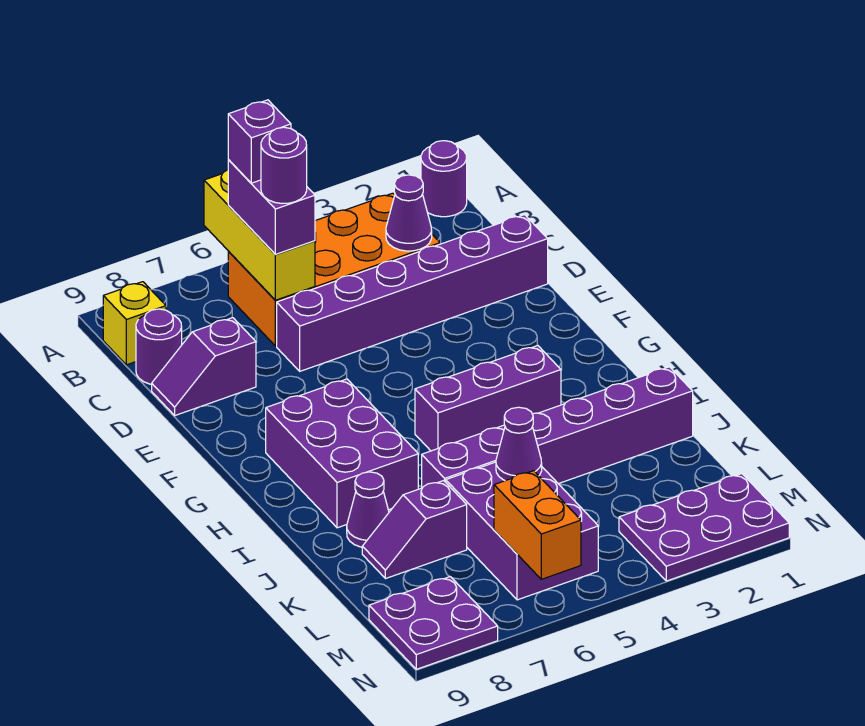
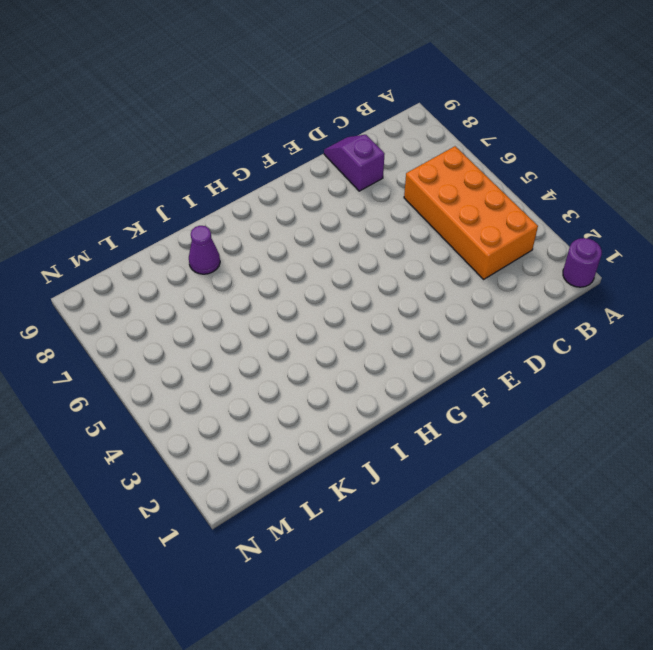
none -> yellow brick B9 level 1
none -> purple round brick C9 level 1
none -> purple brick D1:D6 level 1

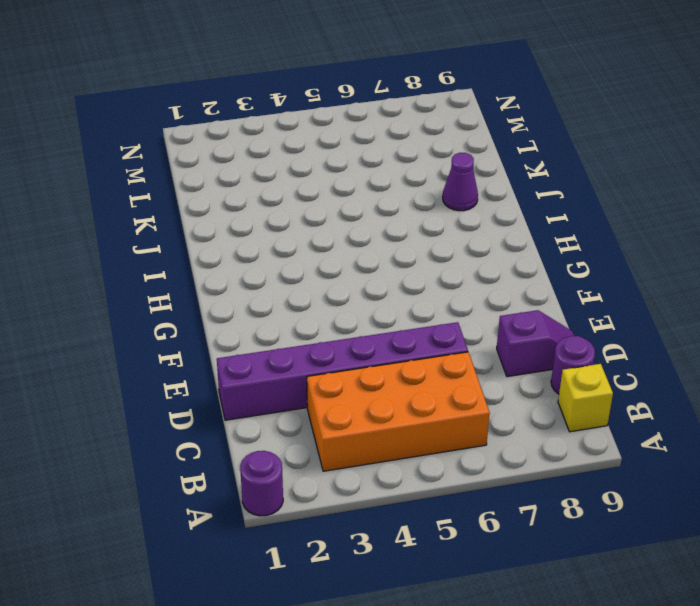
none -> purple brick G7:I8 level 1
none -> purple brick H3:H5 level 1
none -> purple brick J1:J6 level 1

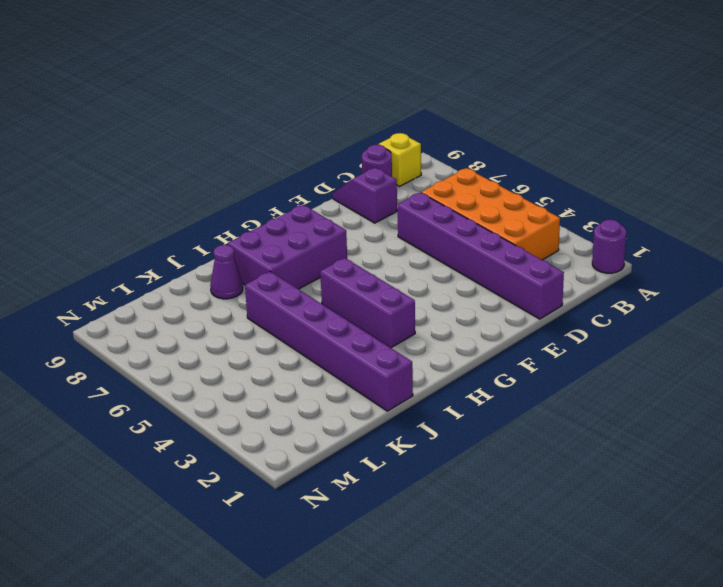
none -> purple brick K5:M6 level 1
none -> purple slope K7:K8 level 1 top 7
none -> purple plate M1:N3 level 1

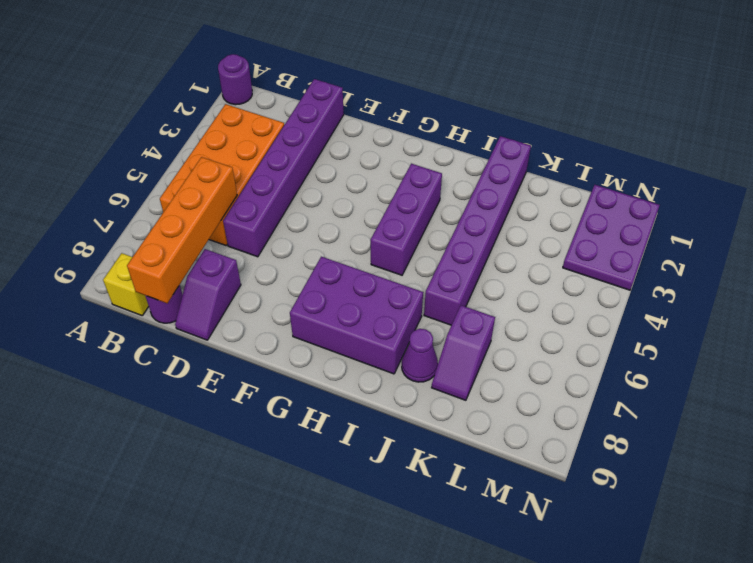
orange brick C6:C9 level 2 -> yellow brick A6:C6 level 2
none -> purple brick K5:M6 level 1
none -> purple plate M8:N9 level 1
none -> purple cone C3 level 2

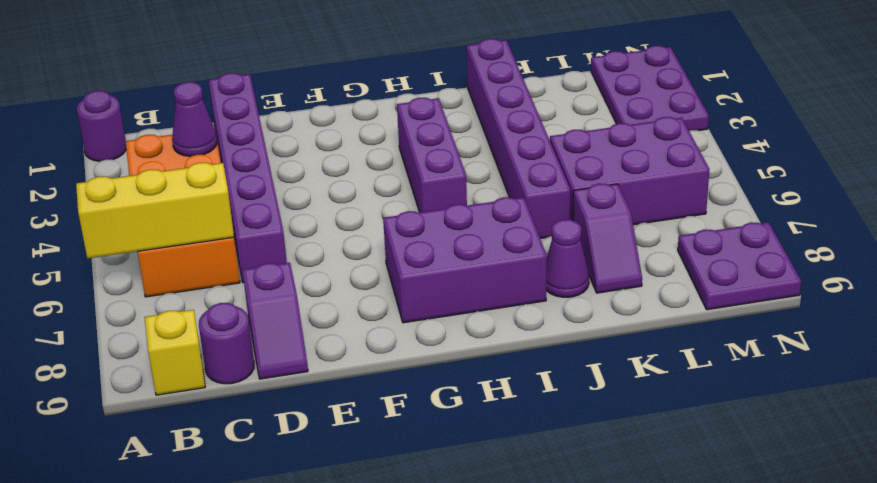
none -> purple cone K5 level 2
none -> orange brick M6:N6 level 2
none -> purple brick B6:C6 level 3

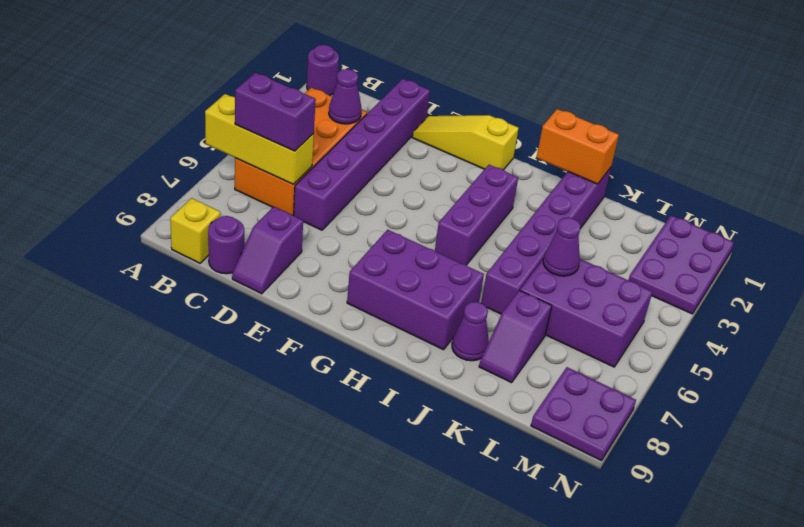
yellow slope E1:G1 level 1 top G -> none
orange brick I1:J1 level 2 -> orange brick M6:N6 level 2
none -> purple brick B6 level 4
none -> purple round brick C6 level 4

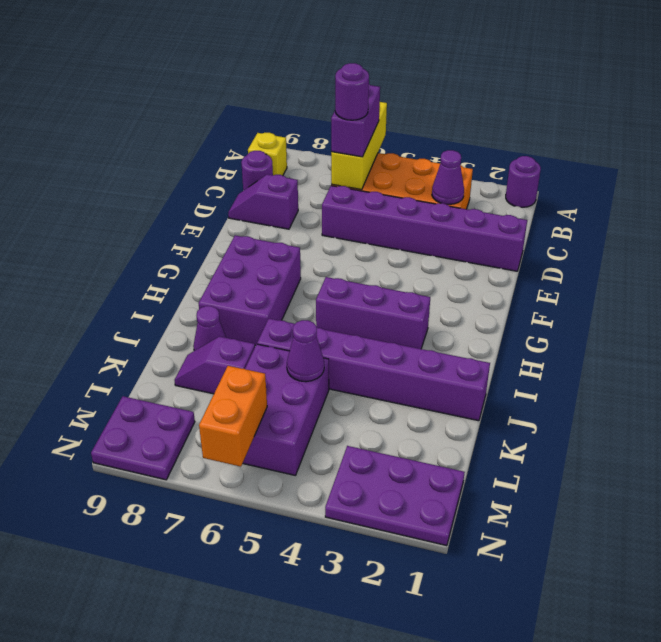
none -> purple brick B6 level 4

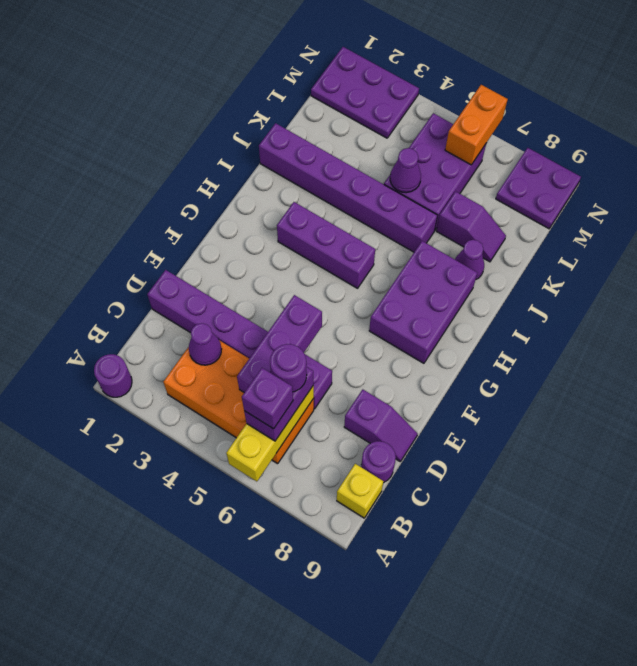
purple brick C5:E5 level 2 -> none

